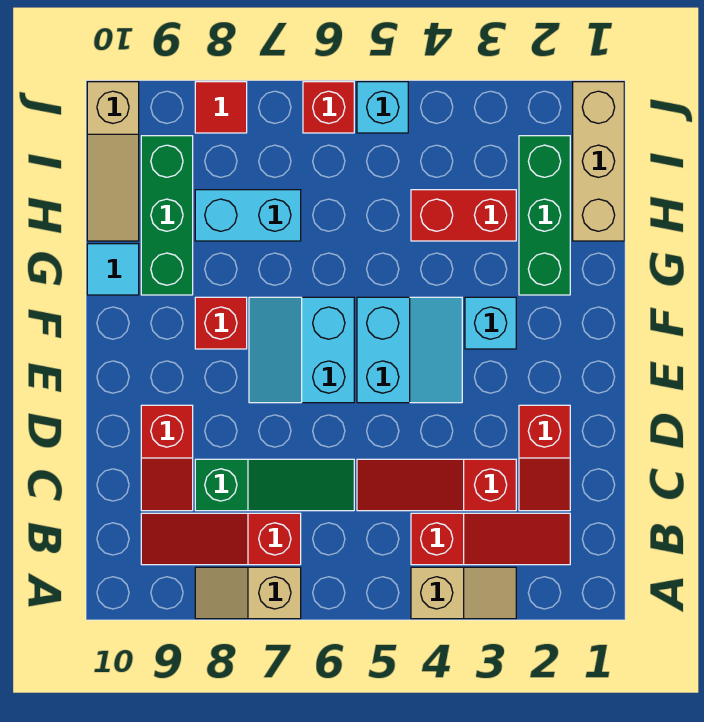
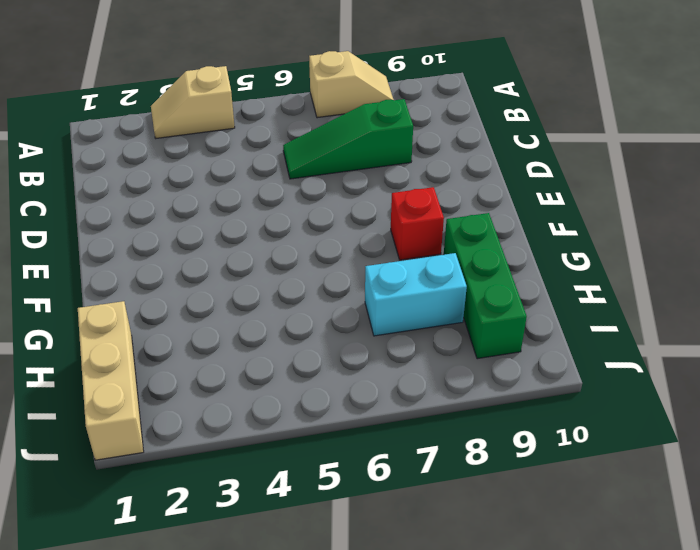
none -> red slope B2:B4 level 1 top 4
none -> red slope B7:B9 level 1 top 7
none -> red slope C2:D2 level 1 top D

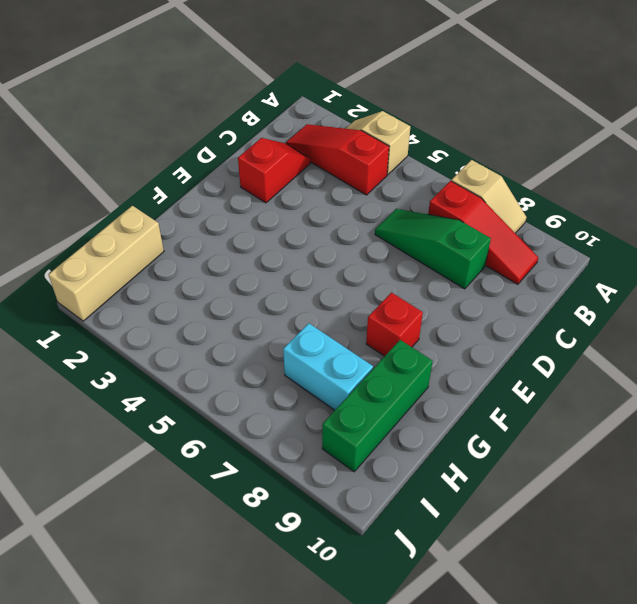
none -> red slope C3:C5 level 1 top 3
none -> red slope C9:D9 level 1 top D
none -> cyan slope E4:F5 level 1 top 5

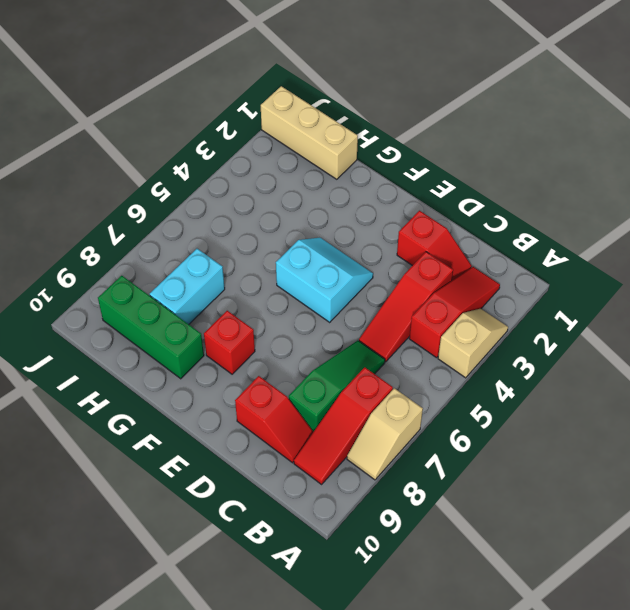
none -> cyan slope E6:F7 level 1 top 6
none -> cyan brick F3 level 1
none -> green brick G2:I2 level 1

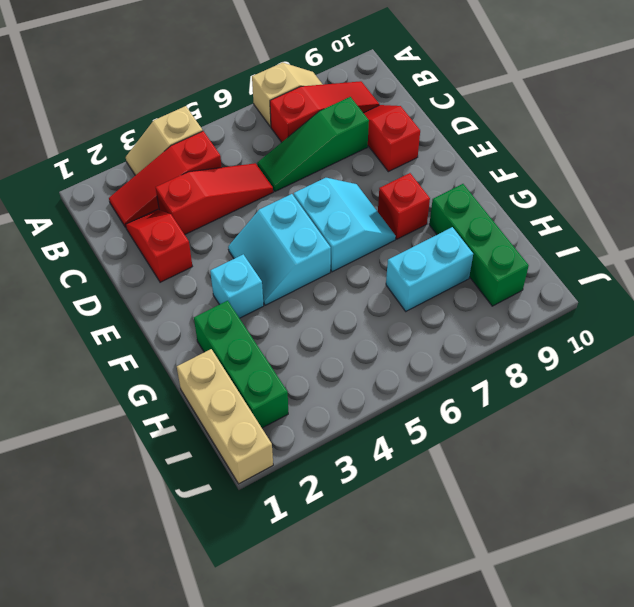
none -> cyan tile G10 level 1
none -> red brick H3:H4 level 1
none -> tan slope H10:J10 level 1 top J

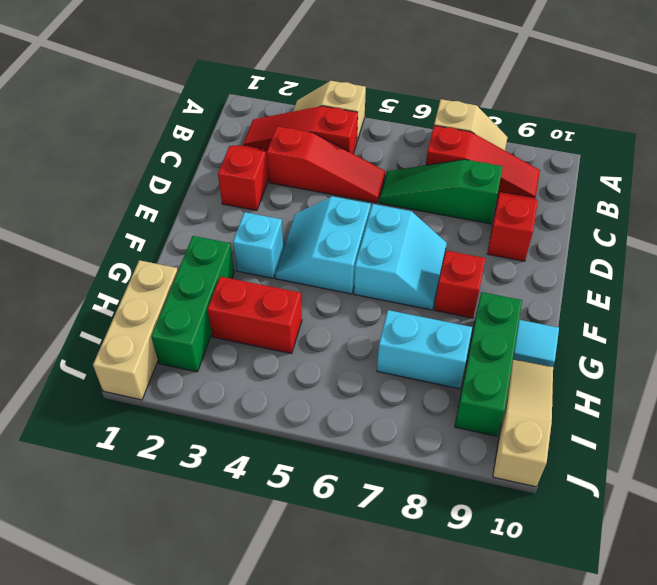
none -> cyan brick J5 level 1
none -> red brick J6 level 1
none -> red tile J8 level 1

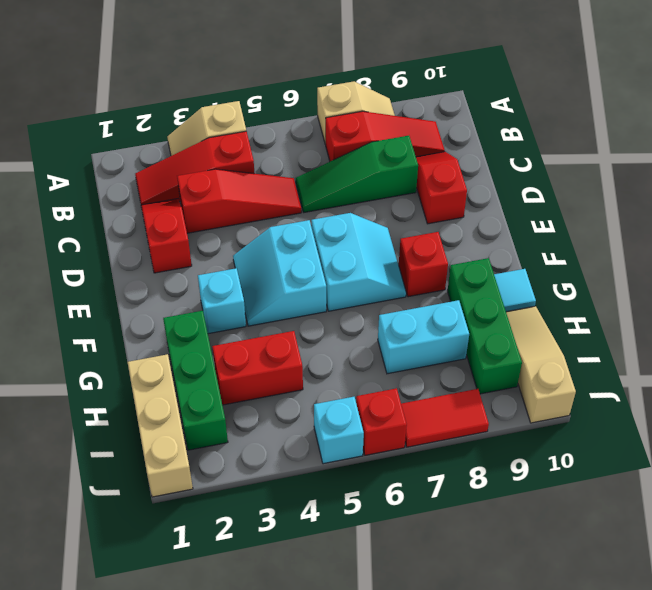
red tile J7:J8 level 1 -> red tile J8 level 1

